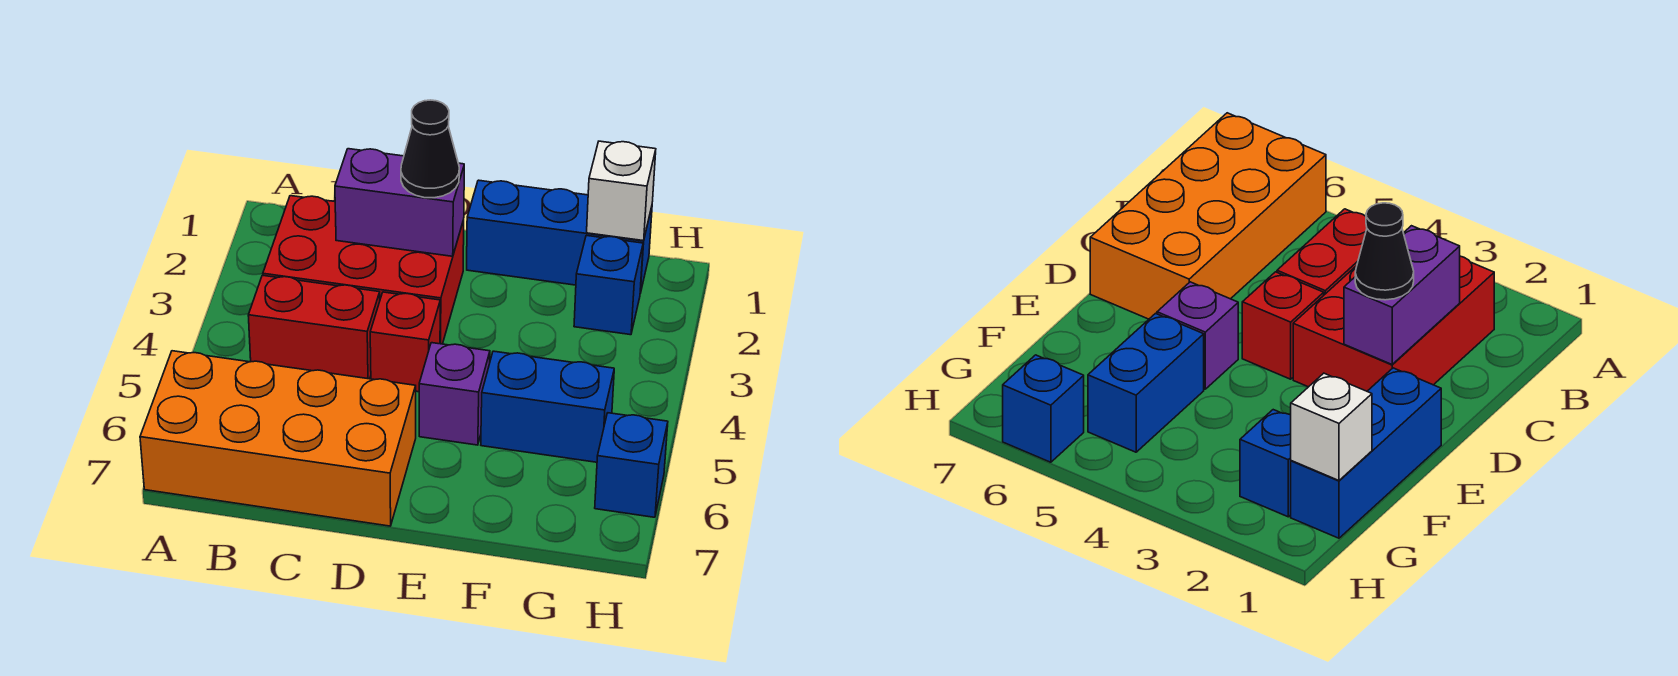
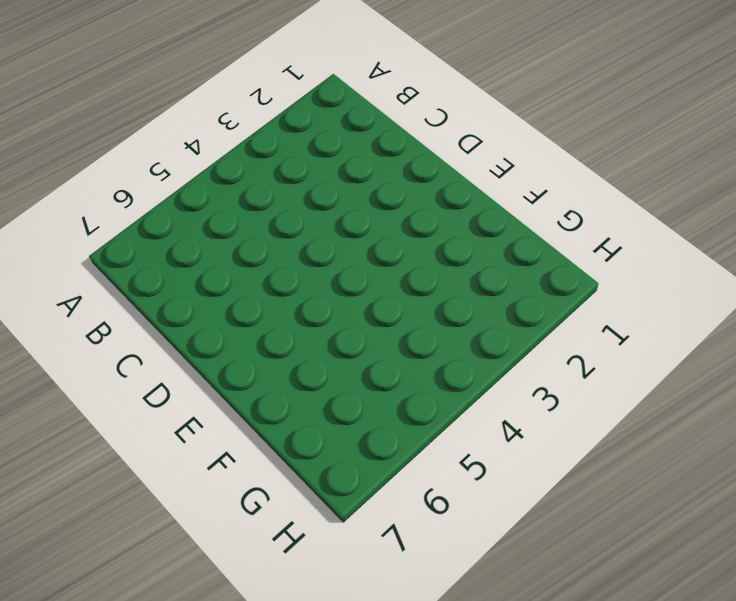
none -> orange brick A6:D7 level 1
none -> red brick B2:D3 level 1
none -> red brick B4:C4 level 1

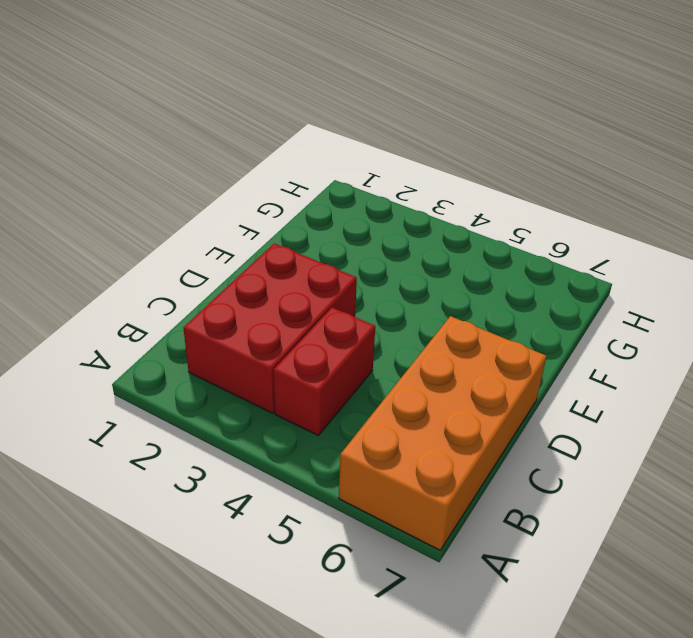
none -> red brick D4 level 1
none -> blue brick E1:G1 level 1
none -> purple brick E5 level 1

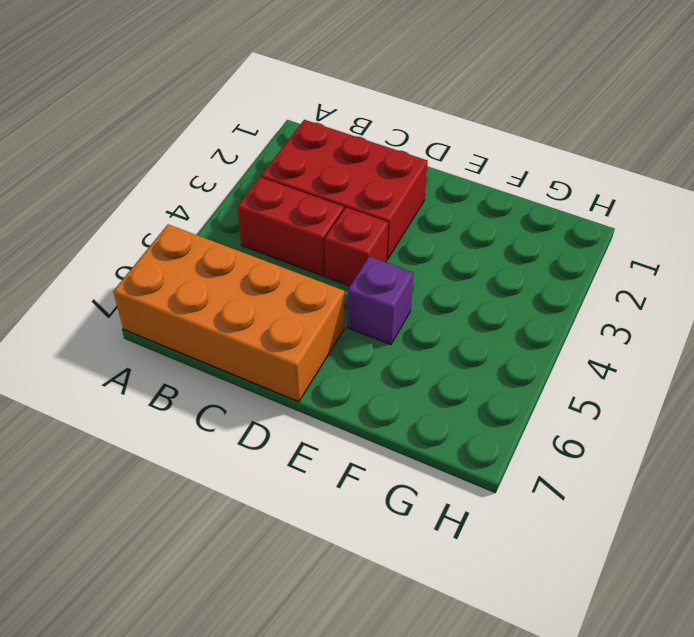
none -> blue brick E1:G1 level 1
none -> blue brick F5:G5 level 1
none -> blue brick G2 level 1

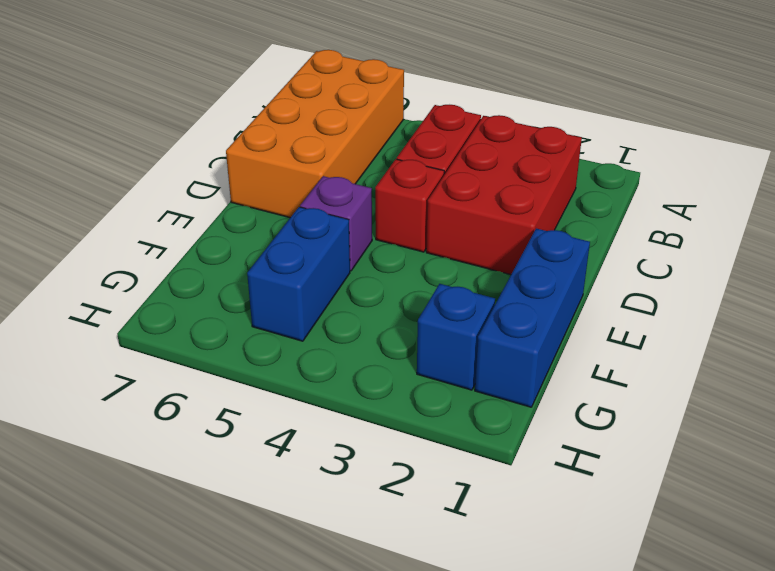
none -> blue brick H6 level 1
none -> purple brick C2:D2 level 2
none -> white brick G1 level 2

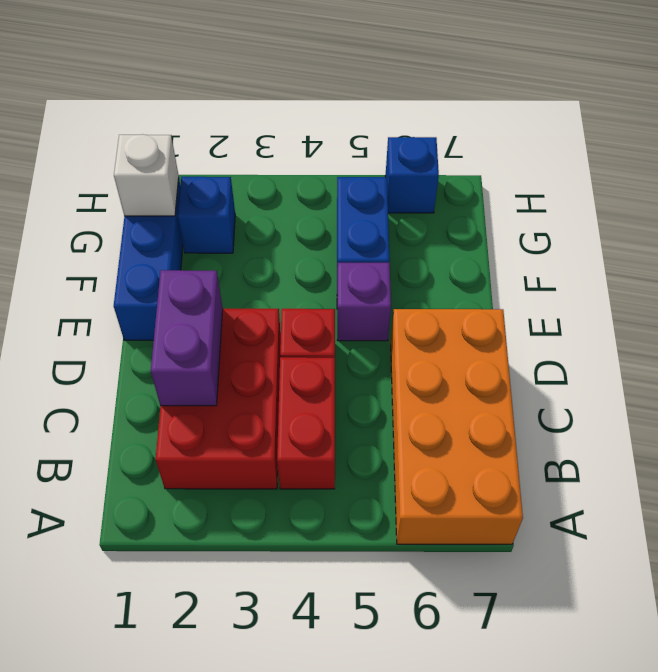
none -> black cone D2 level 3

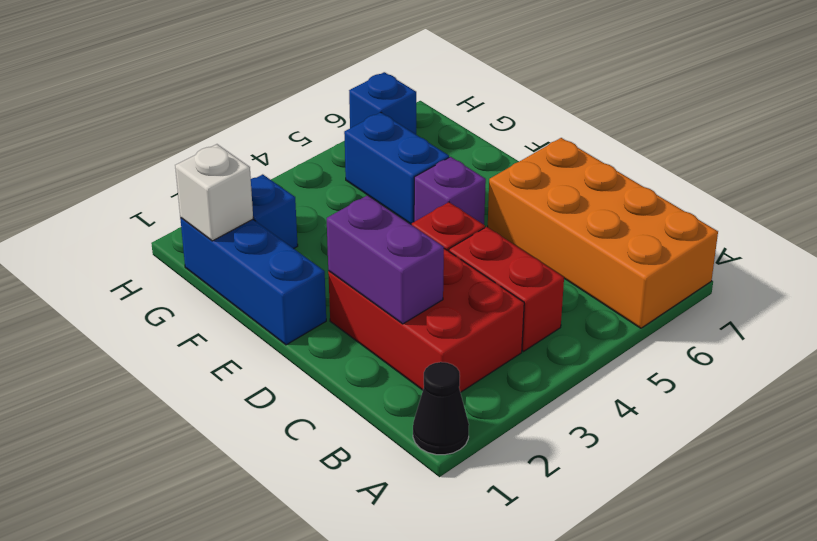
black cone A1 level 1 -> black cone D2 level 3

